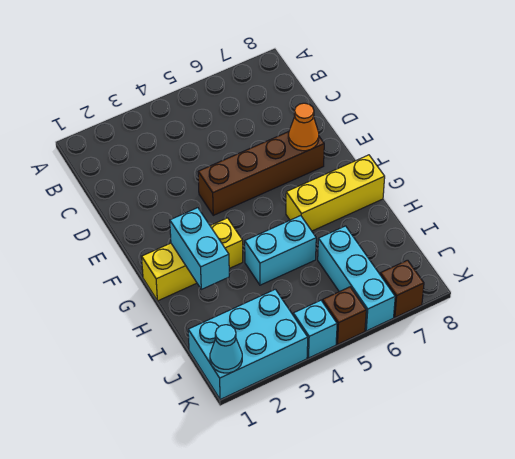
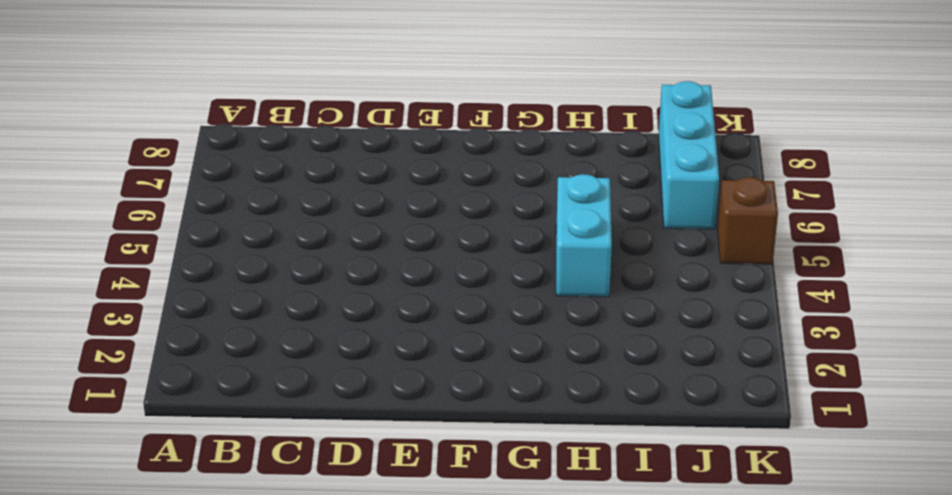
cyan brick J6:J8 level 1 -> cyan brick I6:K6 level 1
none -> brown brick E4:E7 level 1
none -> yellow brick G1:G3 level 1
none -> yellow brick G6:G8 level 1

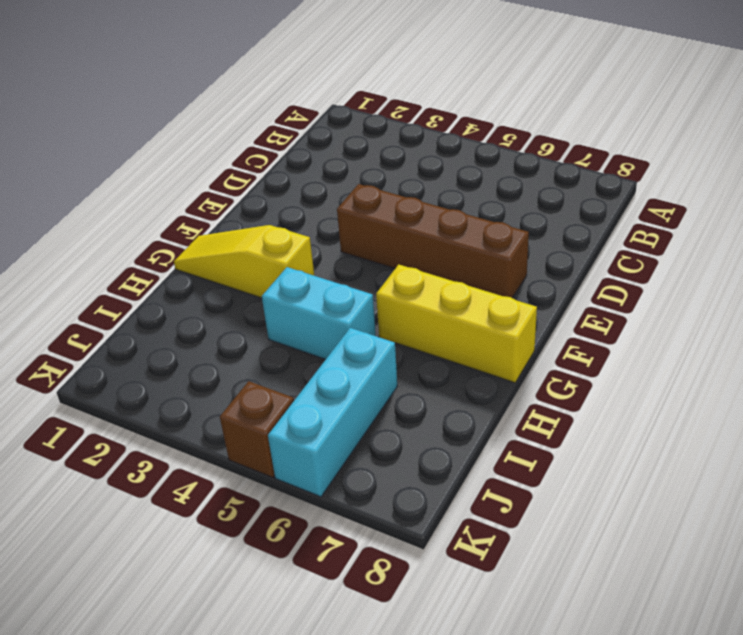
yellow slope G1:G3 level 1 top 3 -> yellow brick G1:G3 level 1
none -> cyan brick J1:K3 level 1
none -> cyan brick K4 level 1
none -> brown brick K7 level 1

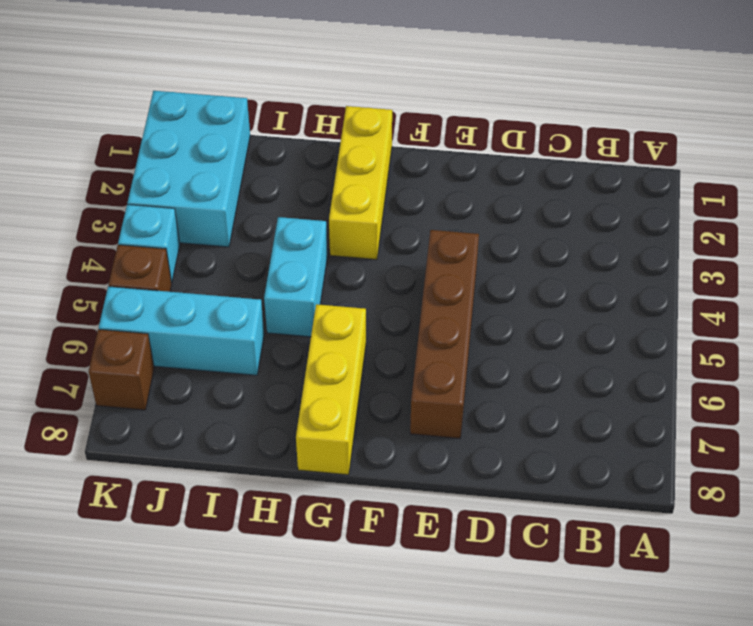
none -> orange cone E7 level 2
none -> cyan brick G2:H2 level 2
none -> cyan cone K1 level 2

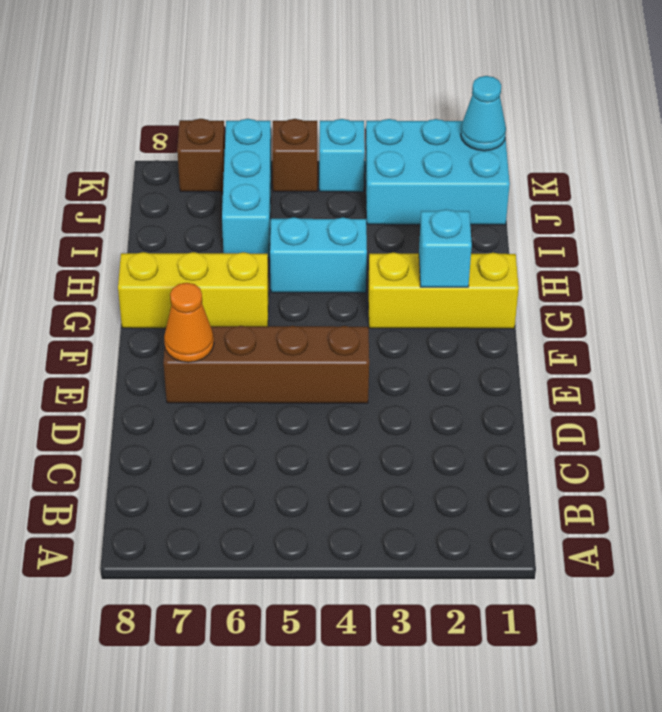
cyan brick G2 level 2 -> cyan brick G2:H2 level 2

